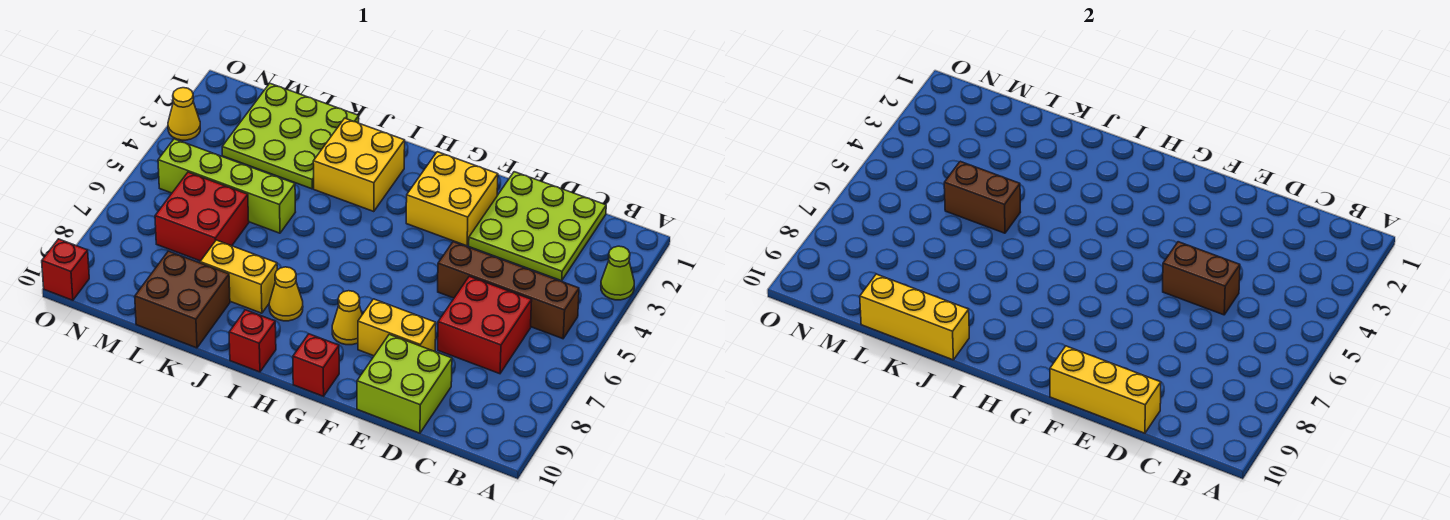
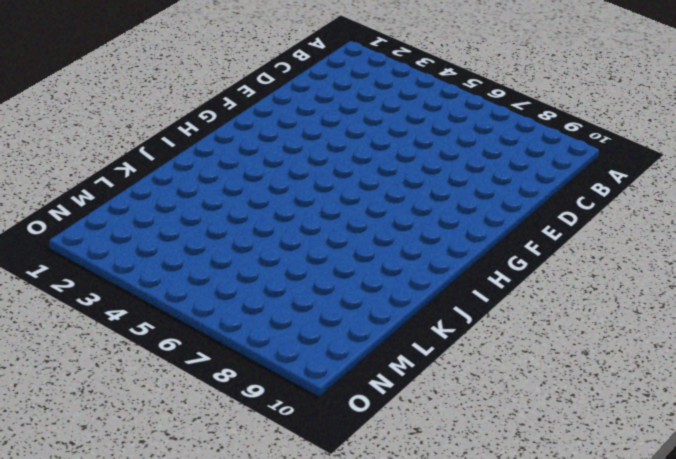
none -> lime cone A3 level 1
none -> brown brick B5:E5 level 1
none -> lime plate C1:E3 level 1

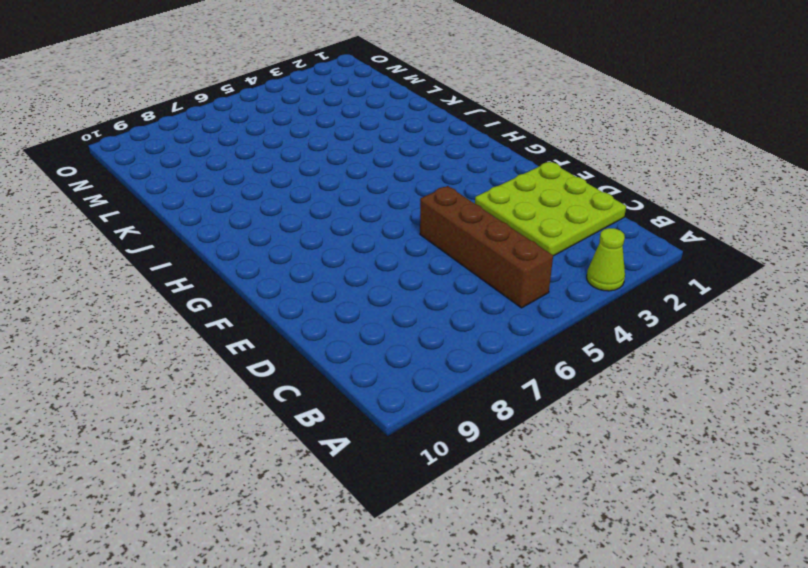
none -> red brick C6:D7 level 1
none -> lime brick D9:E10 level 1
none -> yellow brick E8:F8 level 1

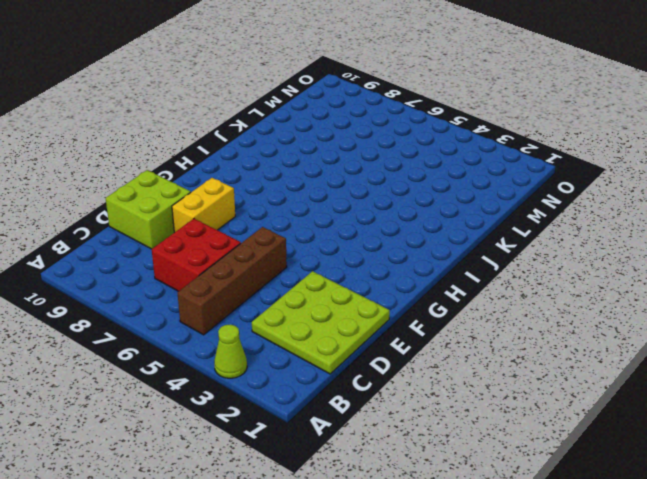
none -> yellow brick F2:G3 level 1
none -> yellow cone G8 level 1
none -> red brick G10 level 1

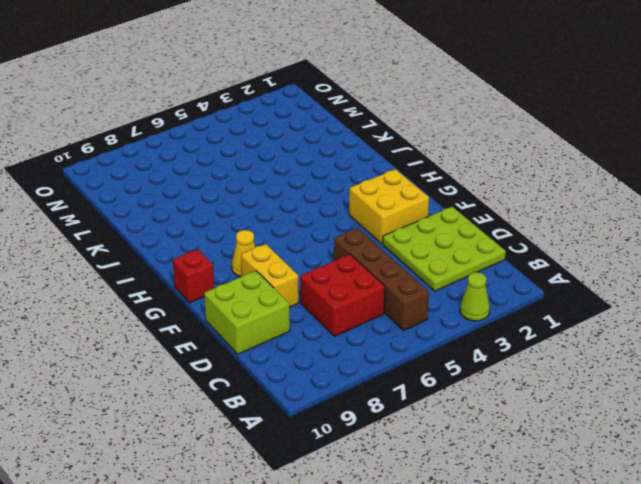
none -> yellow brick I2:J3 level 1
none -> yellow cone I8 level 1
none -> red brick I10 level 1

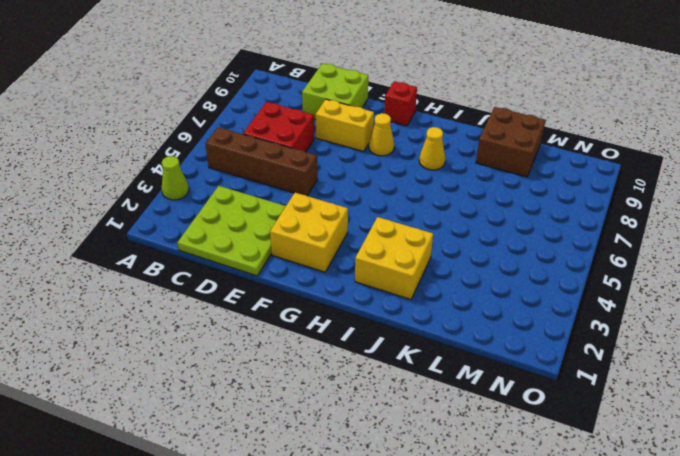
none -> red brick I10 level 1
none -> yellow brick J8:K8 level 1
none -> lime plate K1:M3 level 1

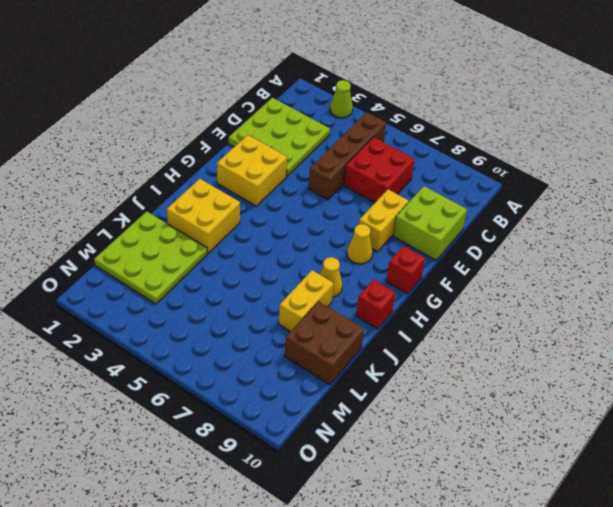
none -> lime brick K5:N5 level 1
none -> red brick L6:M7 level 1
none -> yellow cone O3 level 1

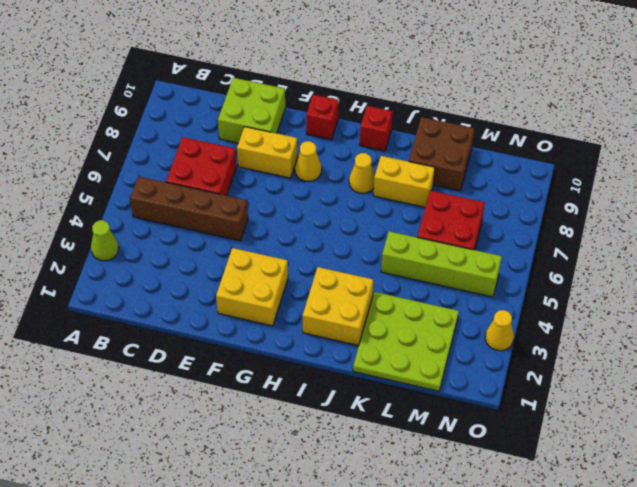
none -> lime plate C1:E3 level 1
none -> red brick O10 level 1
none -> brown brick D5:E5 level 2

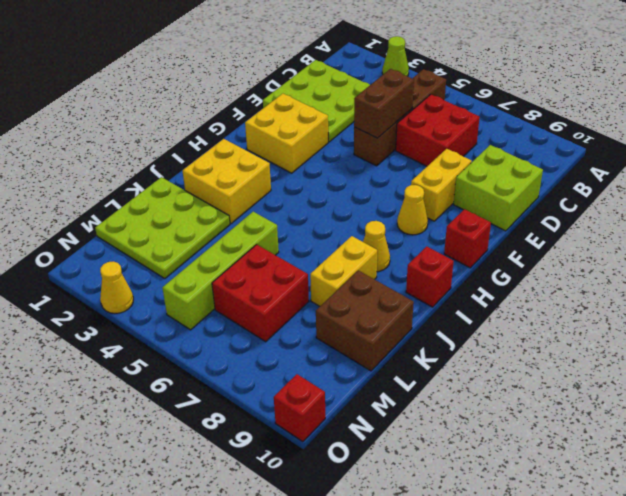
none -> yellow brick D10:F10 level 2
none -> yellow brick J10:L10 level 2
none -> brown brick K5:L5 level 2

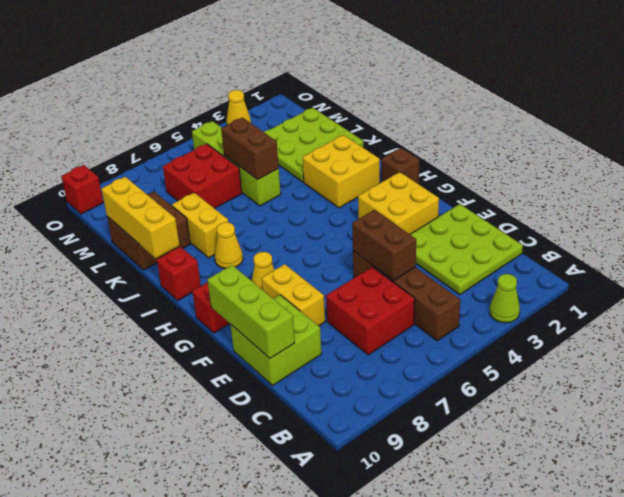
lime brick D10:F10 level 2 -> yellow brick D10:F10 level 2
brown brick H1 level 1 -> none

